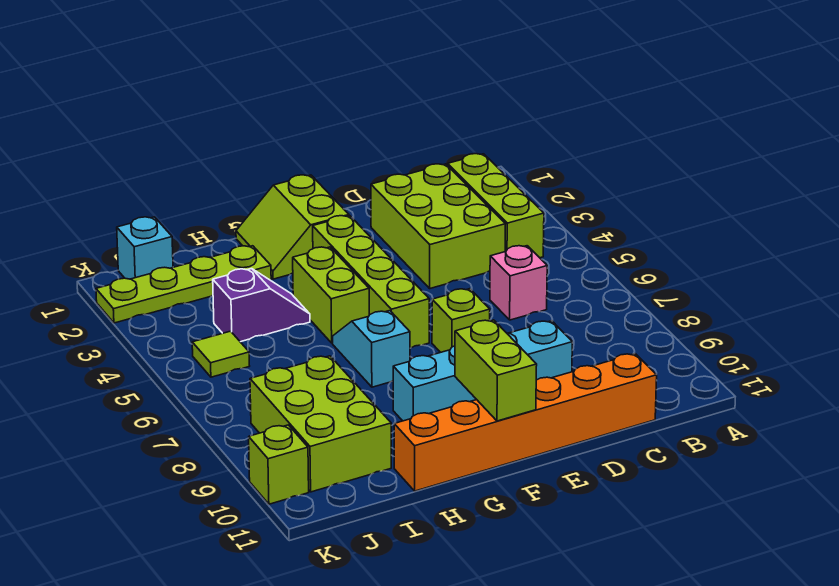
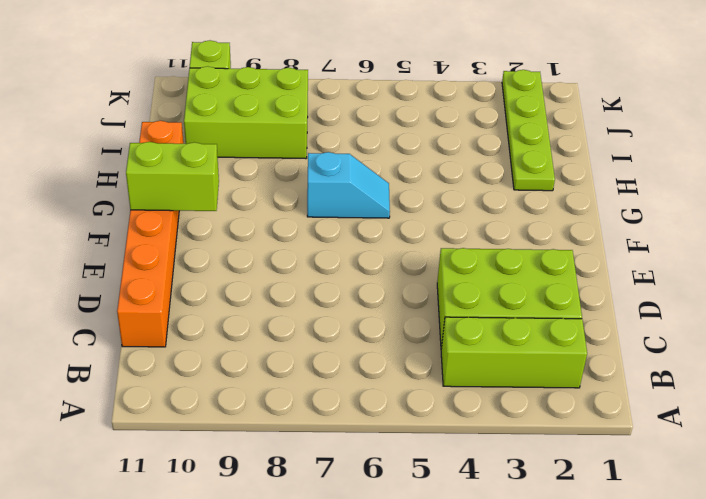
none -> pink brick C6 level 1
none -> cyan brick D9:G9 level 1
none -> lime brick E7 level 1

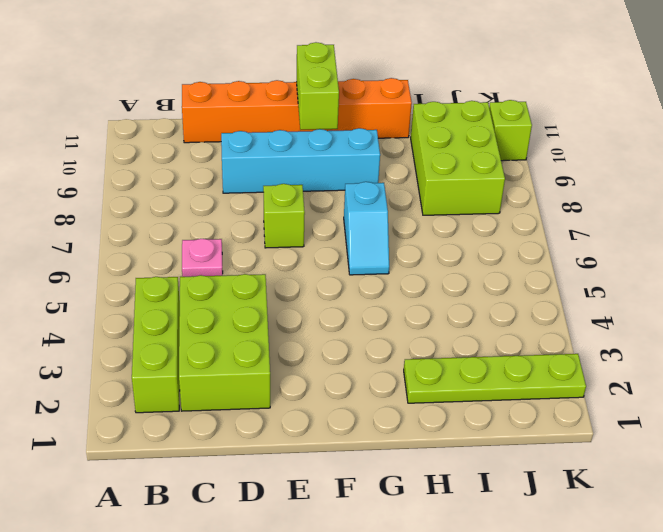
pink plate C6 level 1 -> pink brick C6 level 1
none -> lime slope F1:G2 level 1 top F
none -> lime brick F3:F6 level 1
none -> lime brick G4:G5 level 1

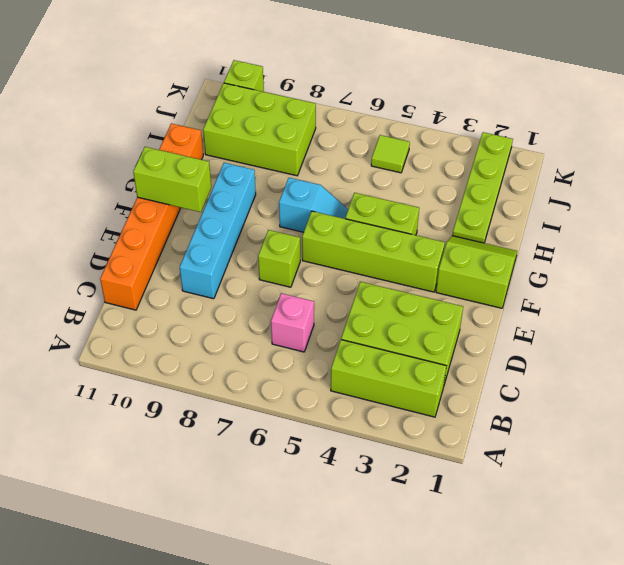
none -> purple slope H4:I4 level 1 top I
none -> cyan brick J1 level 1

